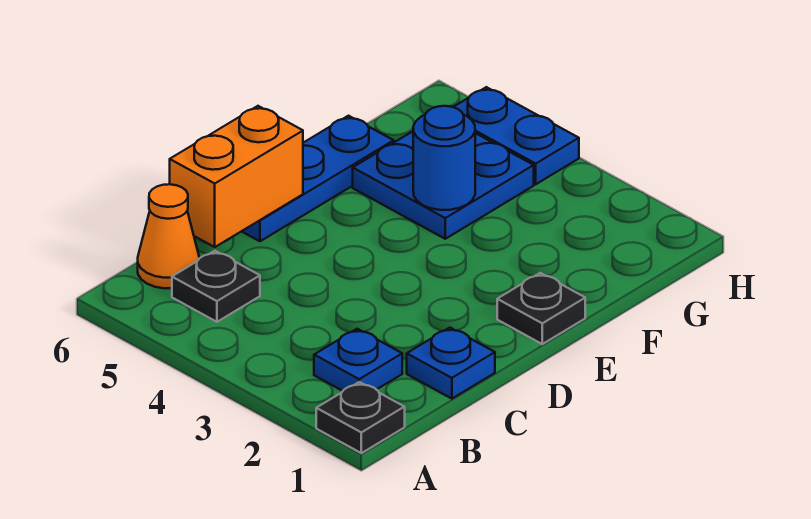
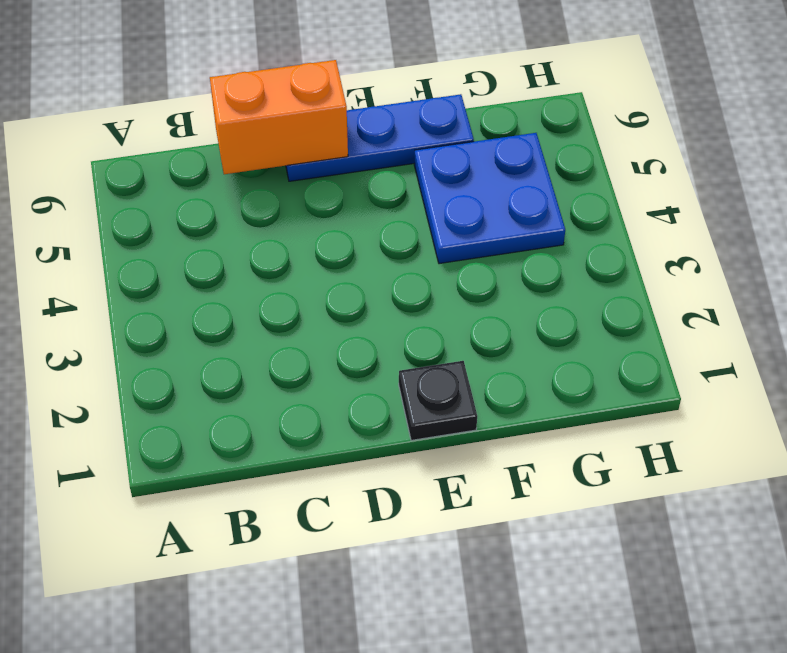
none -> black plate A1 level 1
none -> blue plate B2 level 1

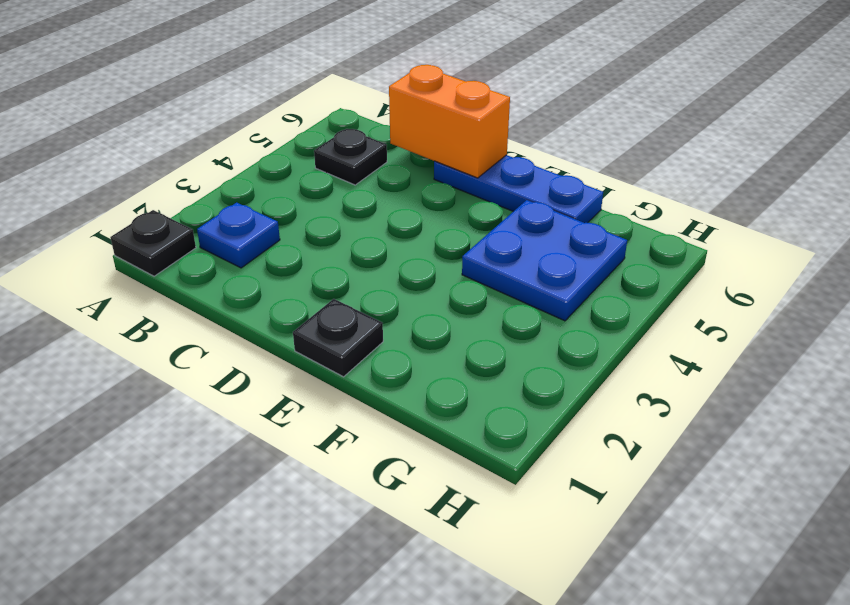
none -> orange cone B6 level 1
none -> blue plate C1 level 1

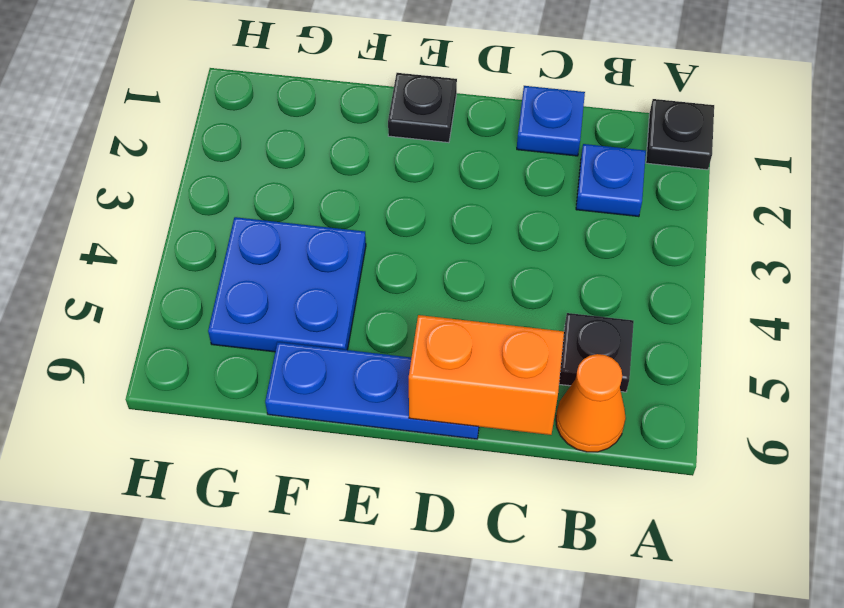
none -> blue plate H4:H5 level 1
none -> blue round brick F4 level 2

